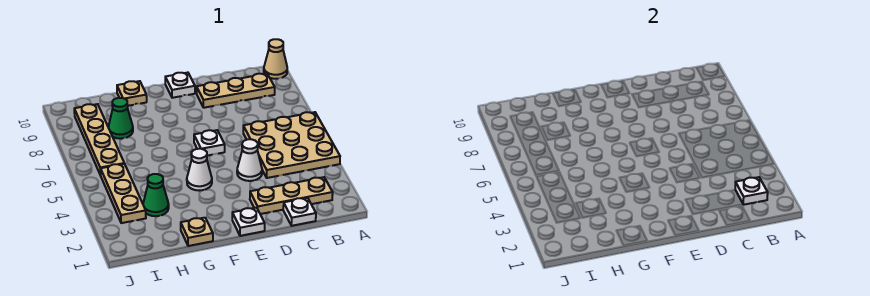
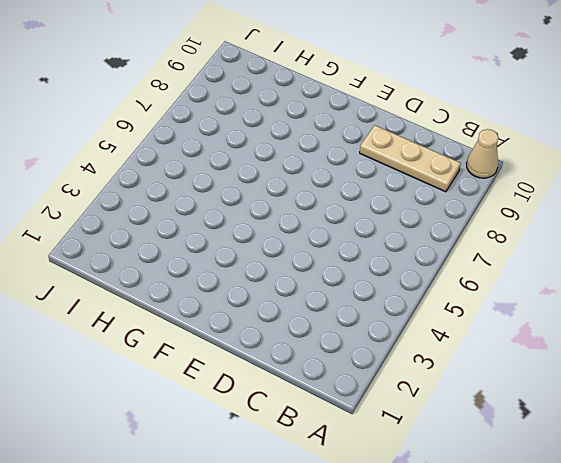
none -> tan plate A4:C6 level 1
none -> tan plate B2:D2 level 1
none -> white plate C1 level 1

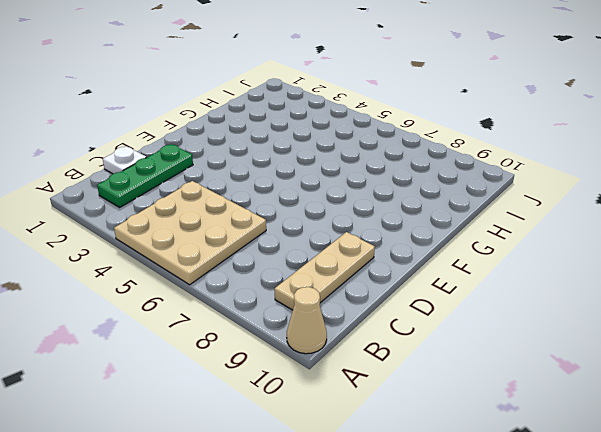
green plate B2:D2 level 1 -> tan plate B2:D2 level 1
none -> white cone D4 level 1
none -> white plate E1 level 1
none -> white plate E6 level 1

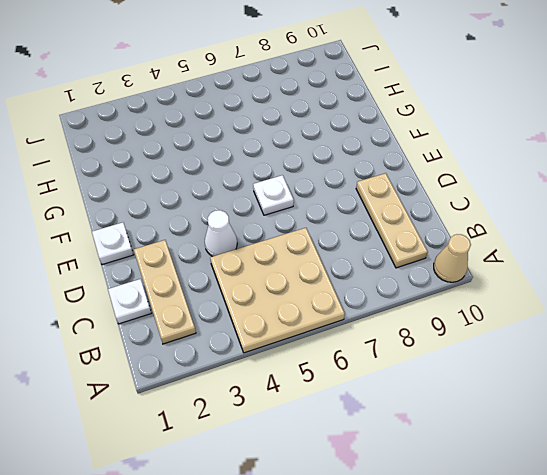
none -> white plate E10 level 1
none -> white cone F4 level 1
none -> tan plate G1 level 1

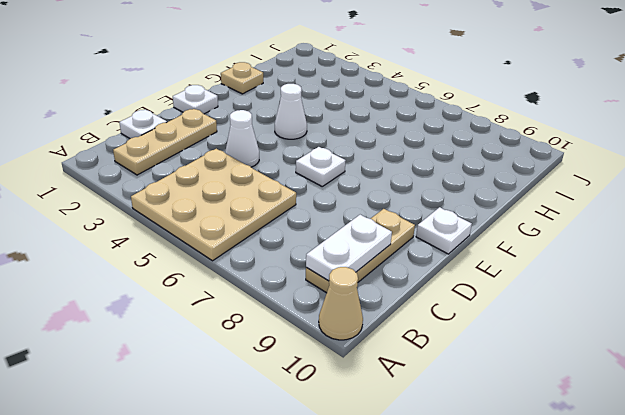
white plate B9:C9 level 2 -> none
none -> tan plate G10 level 1
none -> green cone H3 level 1
none -> green cone H8 level 1

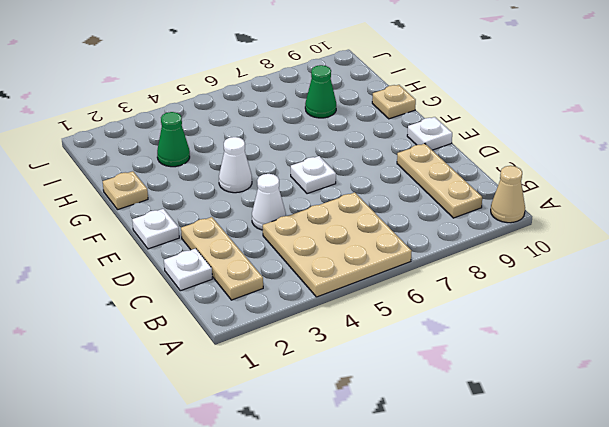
none -> tan plate I3:I5 level 1
none -> tan plate I6:I9 level 1
none -> white plate B2 level 2

